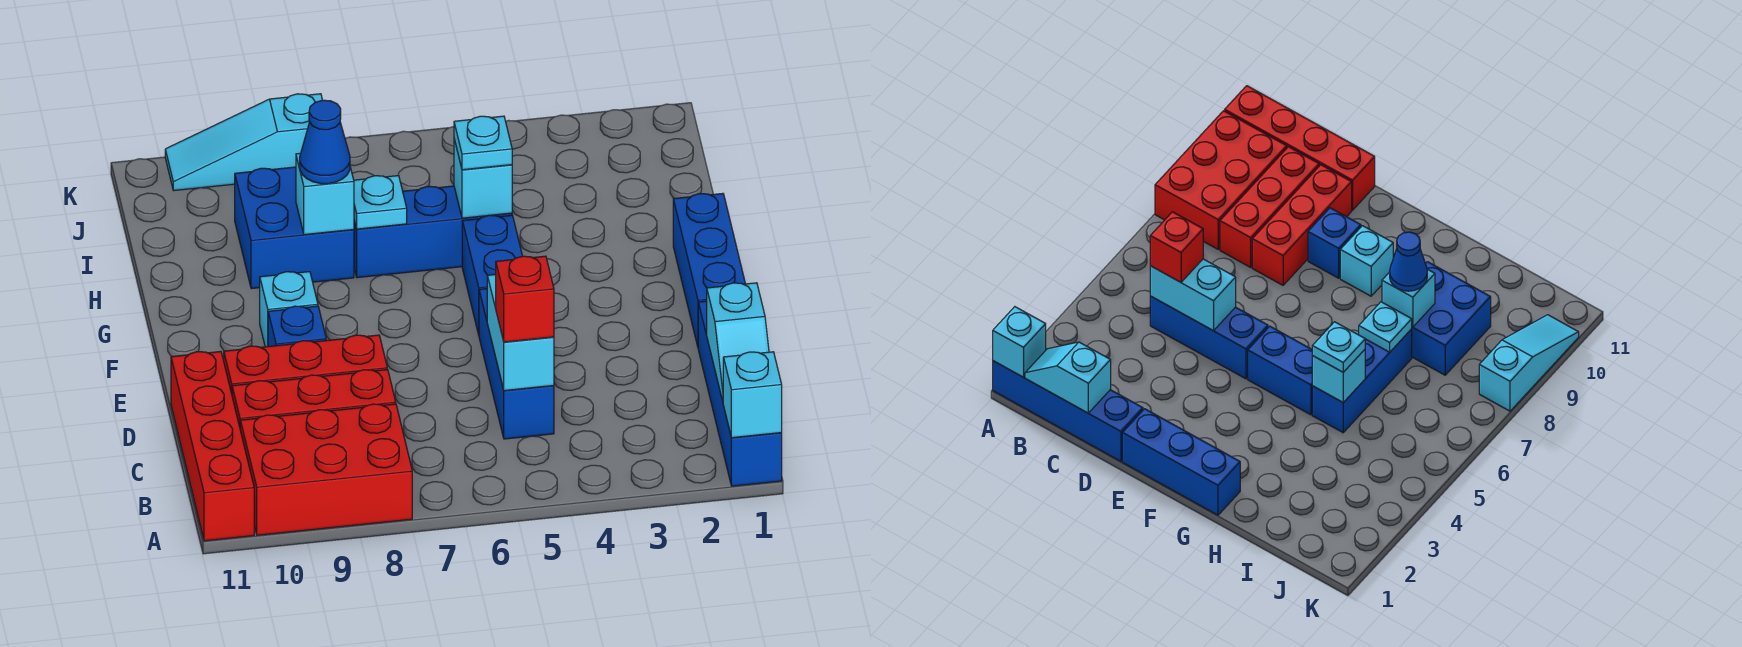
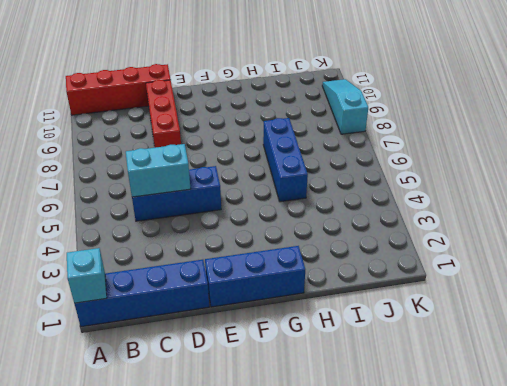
none -> red brick A8:B10 level 1
none -> red brick C8:C10 level 1
none -> blue brick E9 level 1

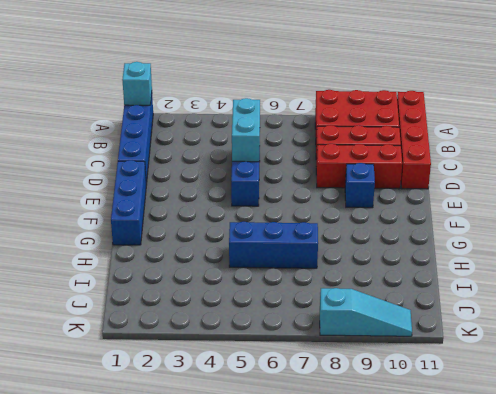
none -> blue brick F5:G5 level 1
none -> cyan brick F9 level 1
none -> blue brick H8:I9 level 1

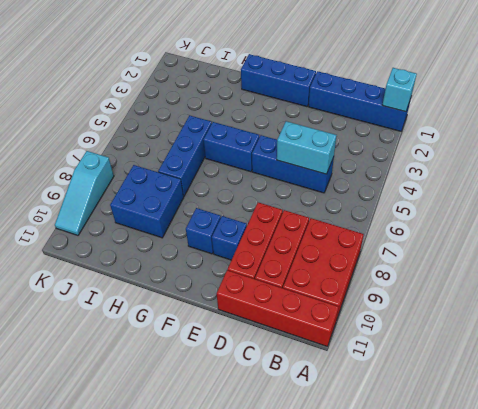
blue brick F9 level 1 -> cyan brick F9 level 1
none -> cyan slope B1:C1 level 2 top C
none -> cyan brick H5 level 2
none -> cyan plate H7 level 2

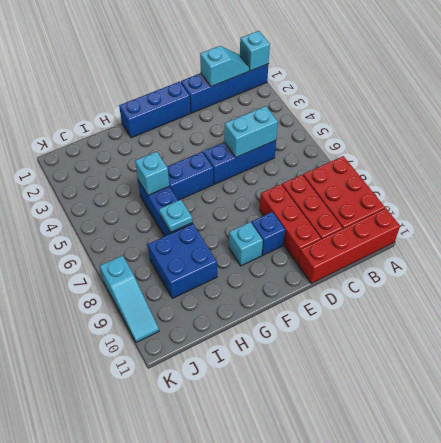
none -> cyan brick H8 level 2
none -> red brick C5 level 3
none -> cyan plate H5 level 3

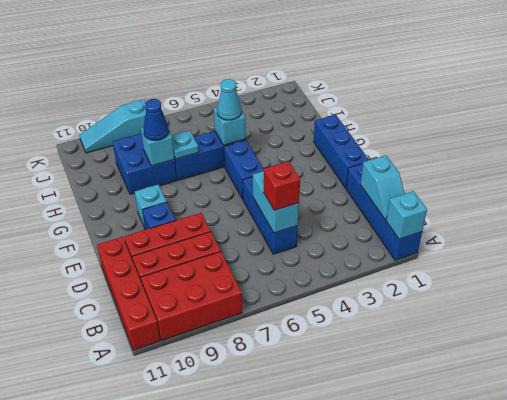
cyan cone H5 level 3 -> cyan plate H5 level 3

